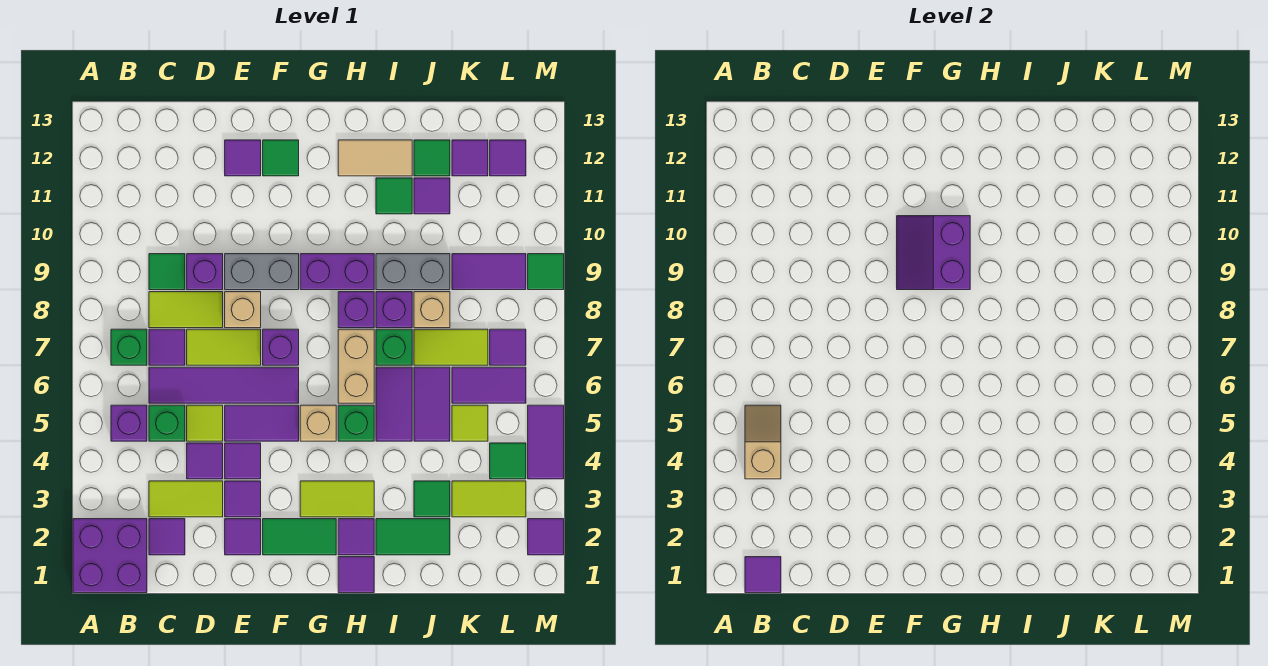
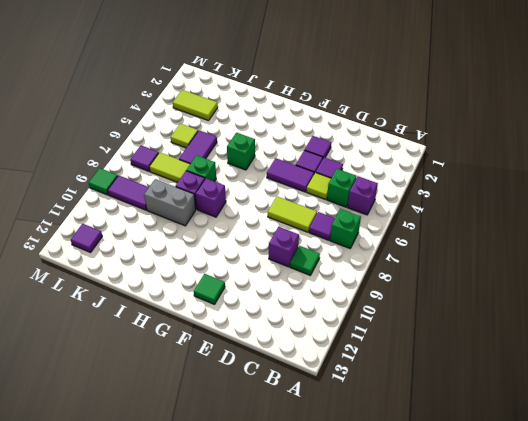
none -> purple brick A1:B2 level 1
none -> purple tile C2 level 1
none -> lime tile C3:D3 level 1
none -> purple tile C6:F6 level 1

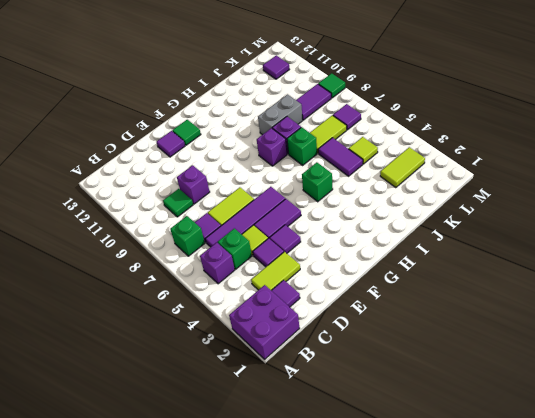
none -> lime tile C8:D8 level 1
none -> purple tile E2 level 1
none -> purple tile E3 level 1
none -> tan brick E8 level 1

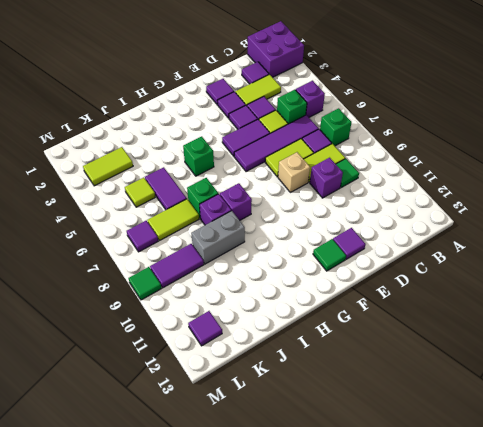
none -> grey brick E9:F9 level 1
none -> green tile F2:G2 level 1
none -> purple brick F7 level 1
none -> lime tile G3:H3 level 1

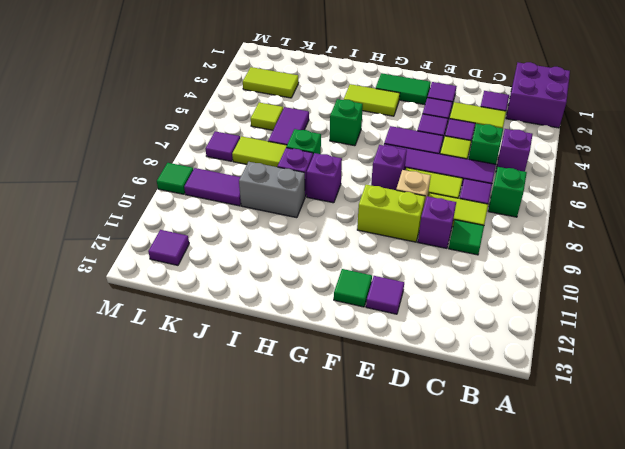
lime brick E9:F9 level 1 -> grey brick E9:F9 level 1
none -> tan brick G5 level 1
none -> purple brick G9:H9 level 1
none -> purple tile H1 level 1
none -> purple tile H2 level 1

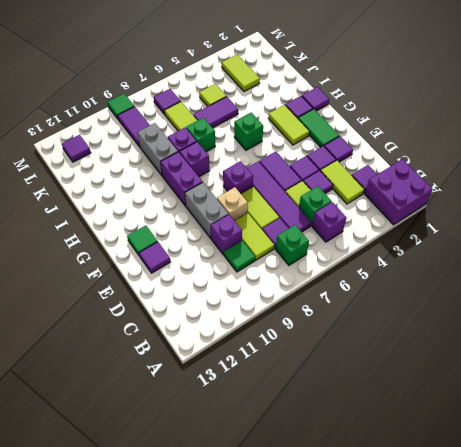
none -> tan brick G5 level 1
none -> tan brick H6:H7 level 1
none -> tan tile H12:I12 level 1
none -> green tile I2:J2 level 1

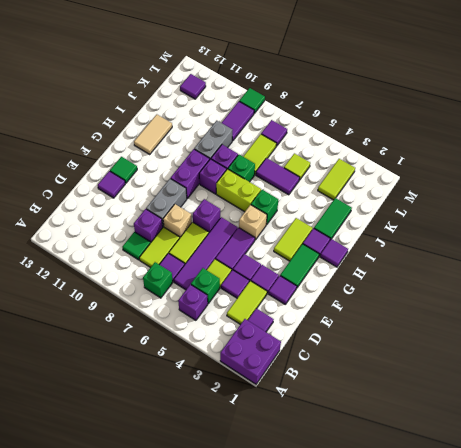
lime brick H6:H7 level 1 -> tan brick H6:H7 level 1
none -> purple tile I5:I6 level 1
none -> green tile I11 level 1
none -> green tile J3 level 1
none -> tan brick J8 level 1

